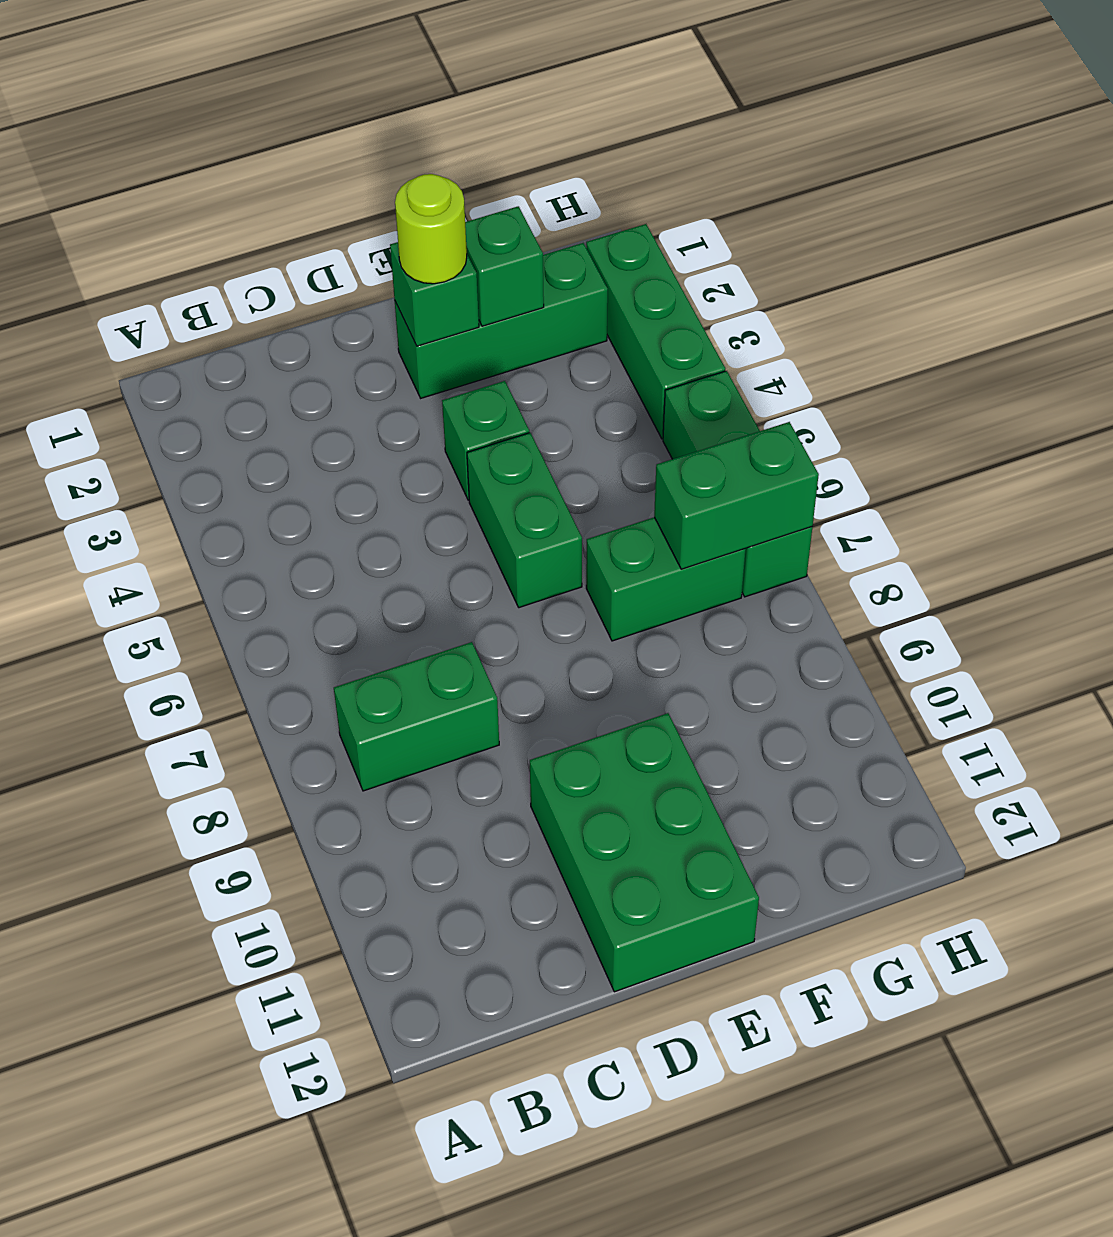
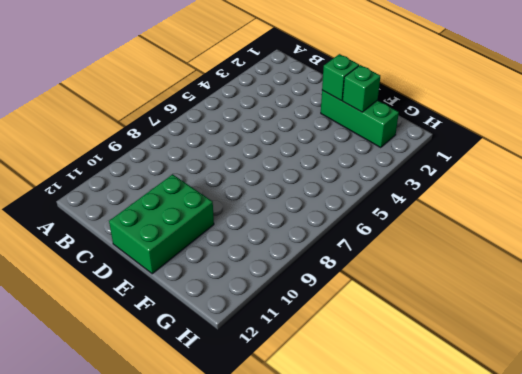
none -> green brick B8:C8 level 1
none -> green brick E4 level 1
none -> green brick E5:E6 level 1

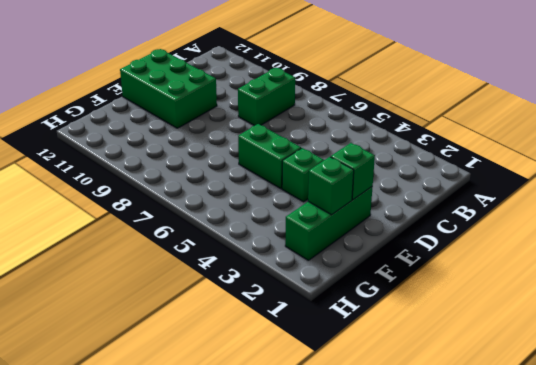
none -> green brick F7:G7 level 1
none -> green brick H2:H4 level 1
none -> green brick H5:H7 level 1

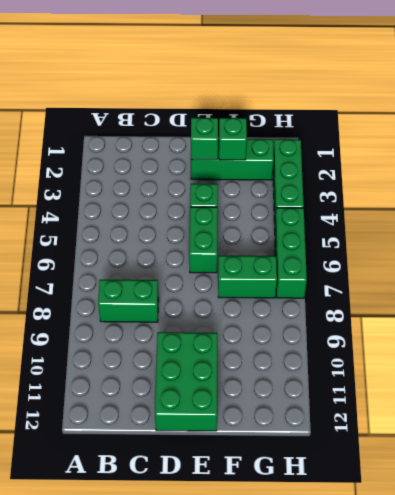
none -> green brick G7:H7 level 2
none -> lime round brick E2 level 3

